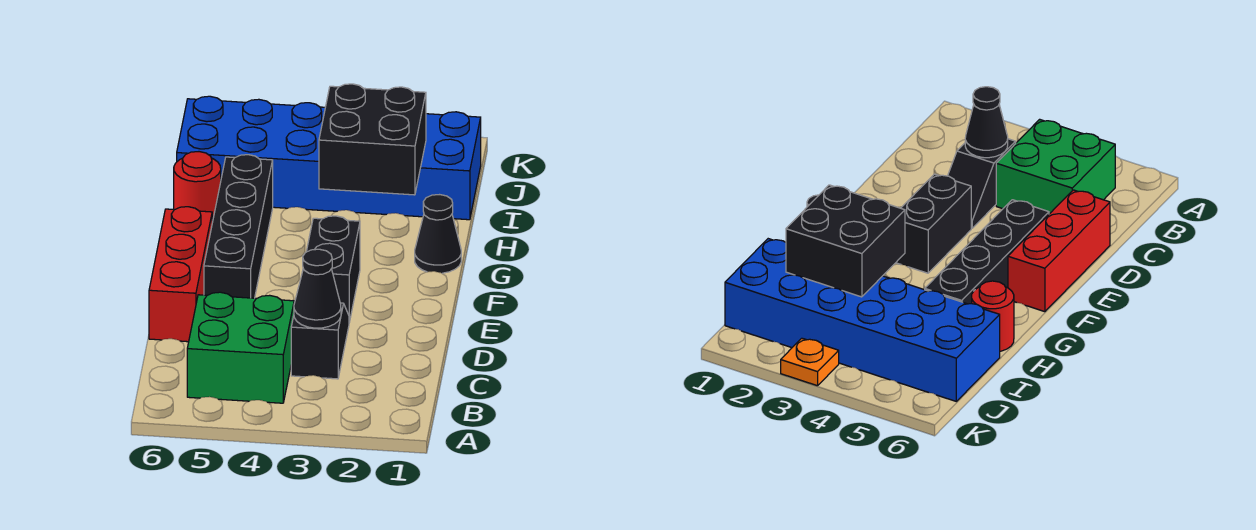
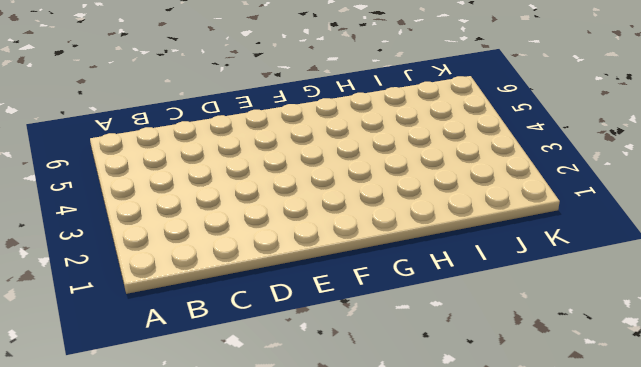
none -> green brick B4:C5 level 1
none -> black slope C3:D3 level 1 top C

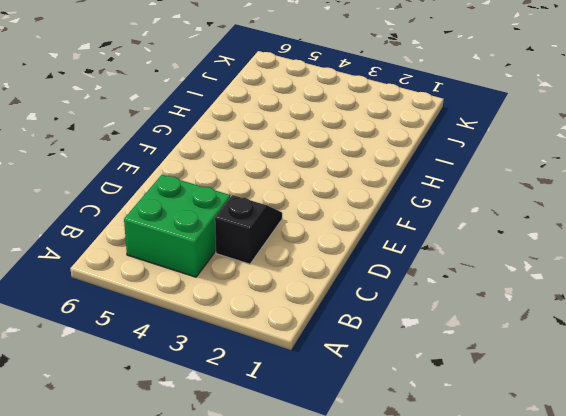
none -> red brick D6:F6 level 1
none -> black brick E3:F3 level 1

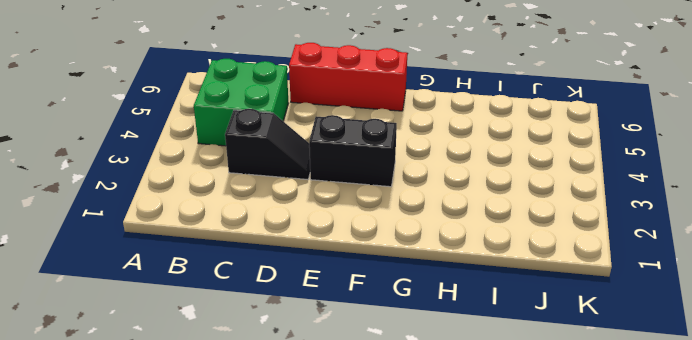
none -> black brick E5:H5 level 1
none -> black cone G1 level 1

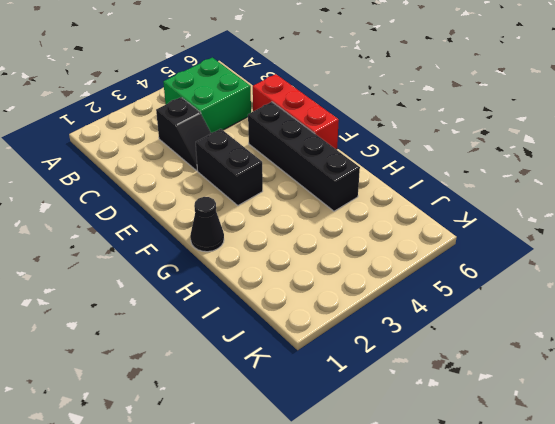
none -> red round brick H6 level 1
none -> blue brick I1:J6 level 1

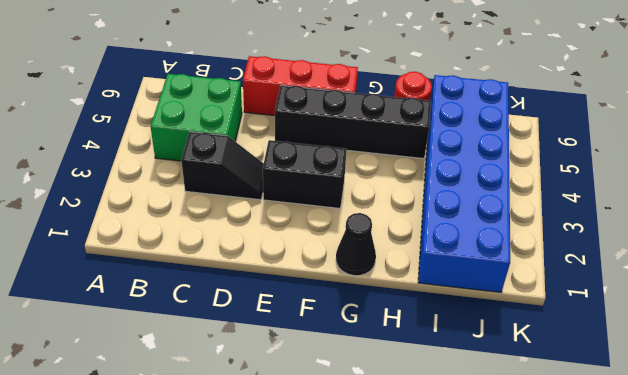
none -> orange plate K3 level 1
none -> black cone C3 level 2

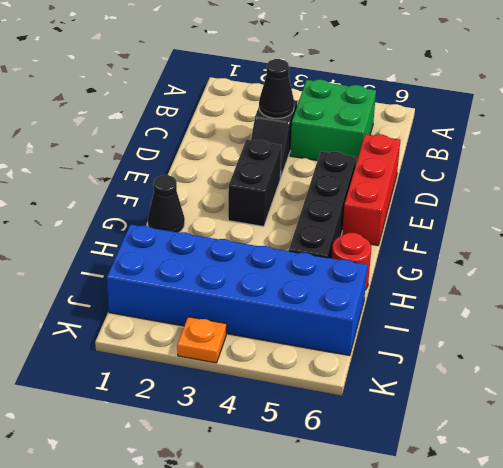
none -> black brick H2:I3 level 2

